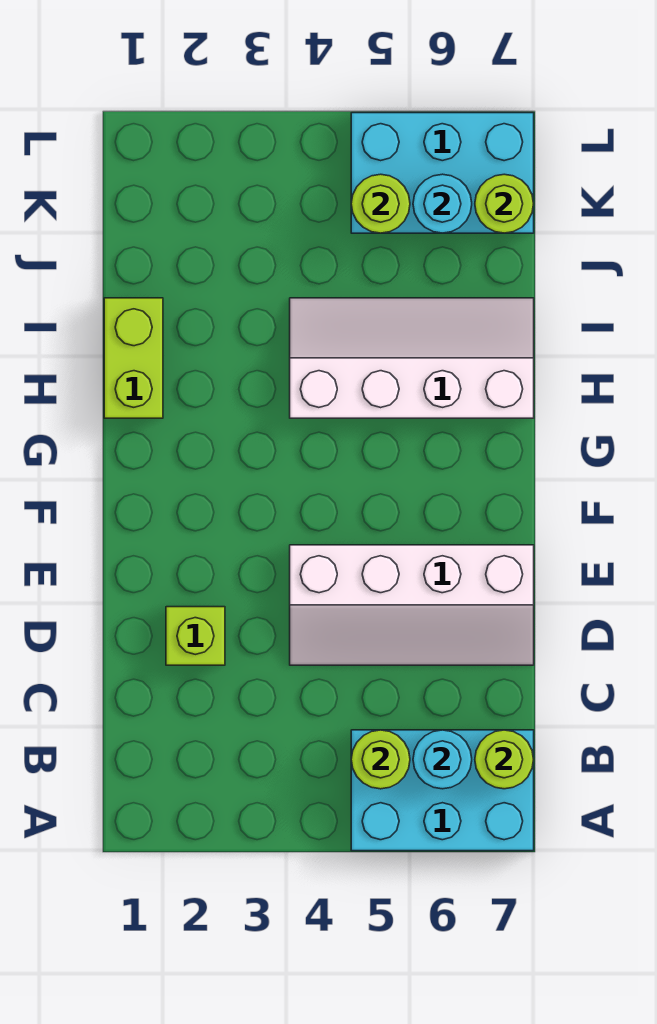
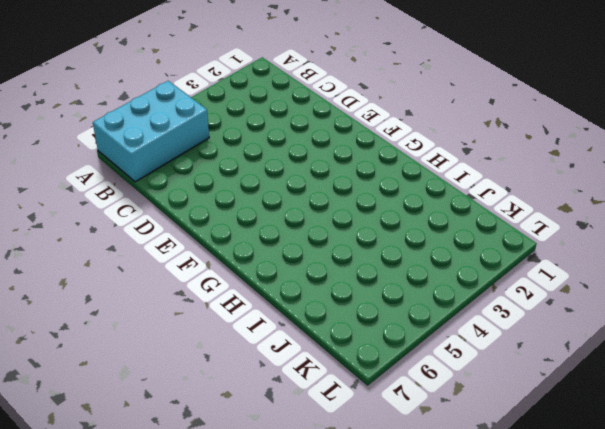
none -> lime brick D2 level 1
none -> white slope D4:E7 level 1 top E
none -> lime brick H1:I1 level 1

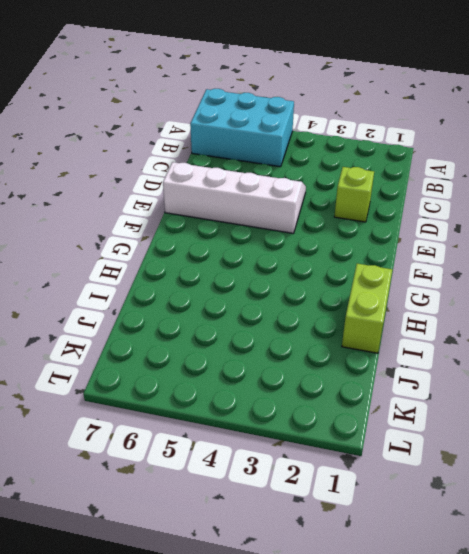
none -> white slope H4:I7 level 1 top H
none -> cyan brick K5:L7 level 1
none -> lime round brick B5 level 2

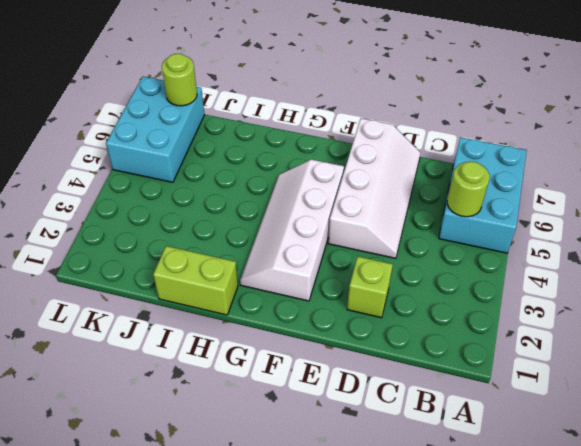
white slope F2:G5 level 1 top F -> white slope H4:I7 level 1 top H
none -> cyan round brick B6 level 2
none -> lime round brick B7 level 2
none -> lime round brick K5 level 2

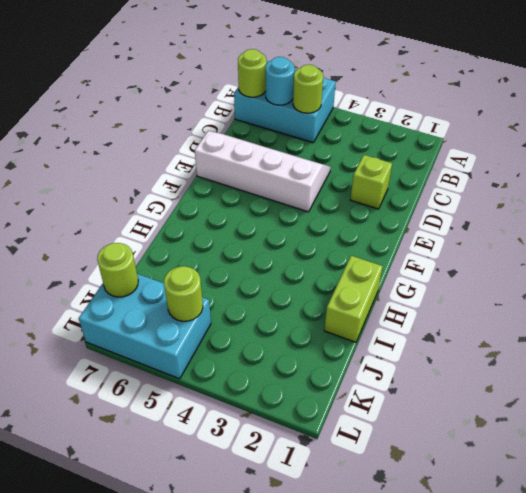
none -> white slope H4:I7 level 1 top H
none -> cyan round brick K6 level 2

